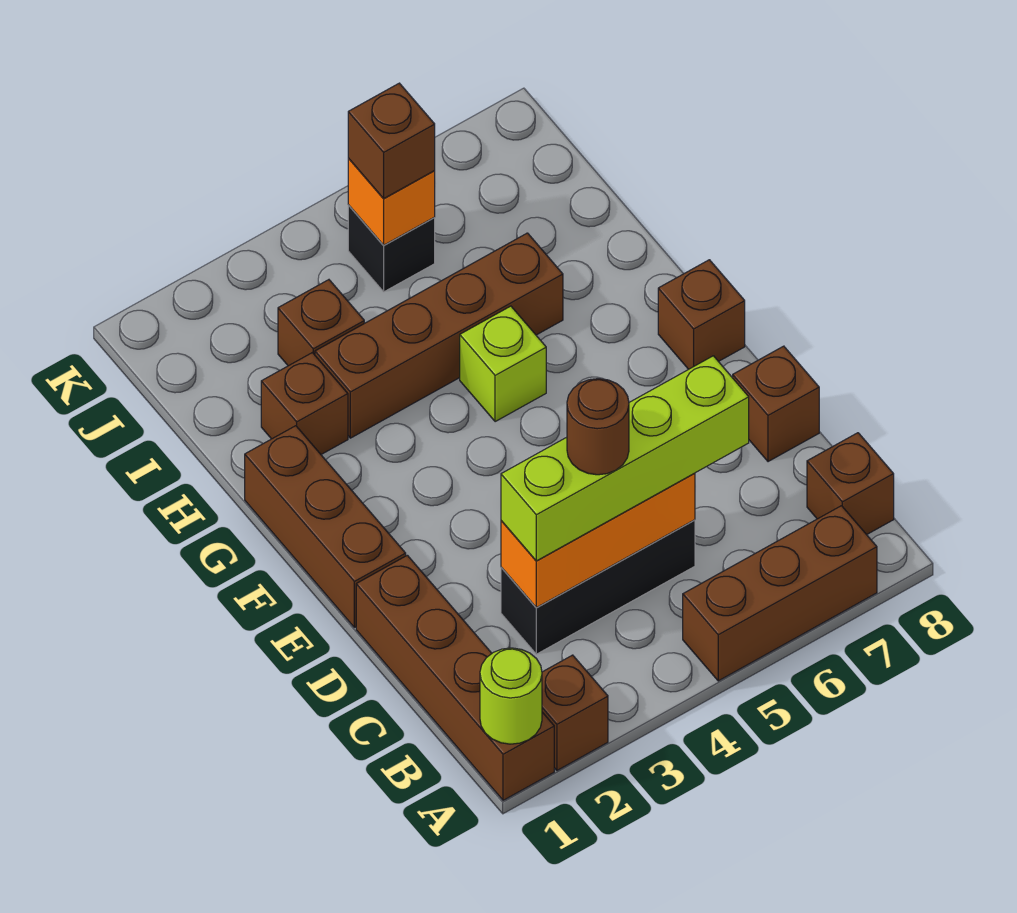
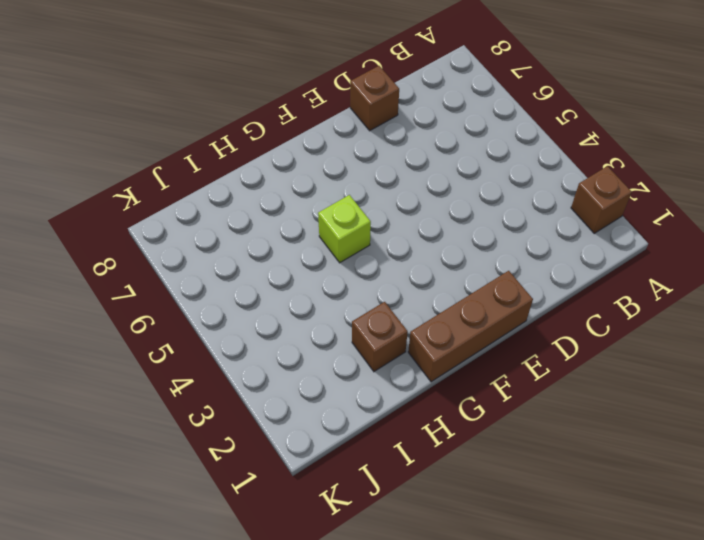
none -> brown brick A1:D1 level 1
none -> brown brick A5:A7 level 1
none -> brown brick B8 level 1

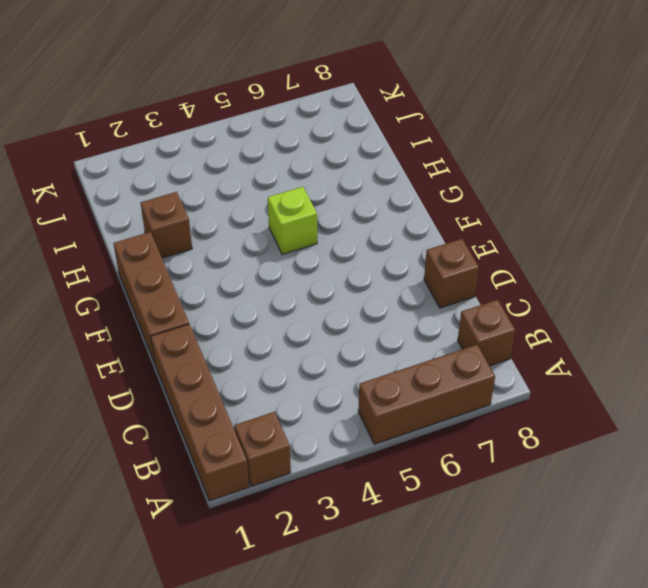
none -> black brick C3:C5 level 1
none -> brown brick F8 level 1
none -> brown brick H3:H6 level 1

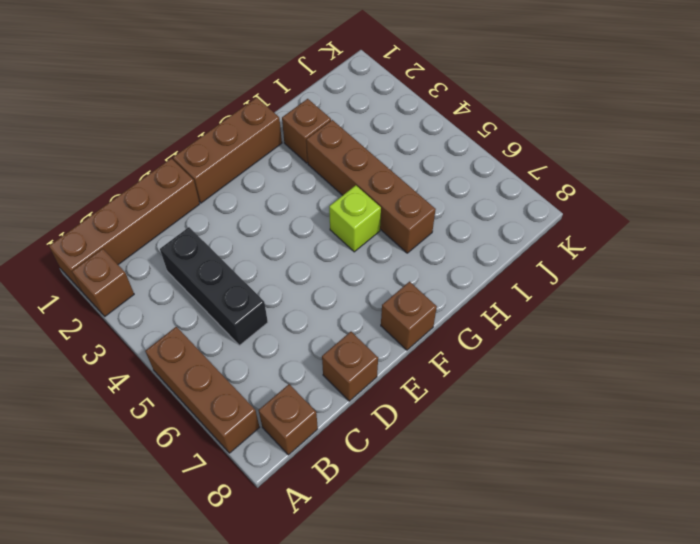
none -> brown brick I3 level 1
none -> black brick J5 level 1
none -> lime round brick A1 level 2

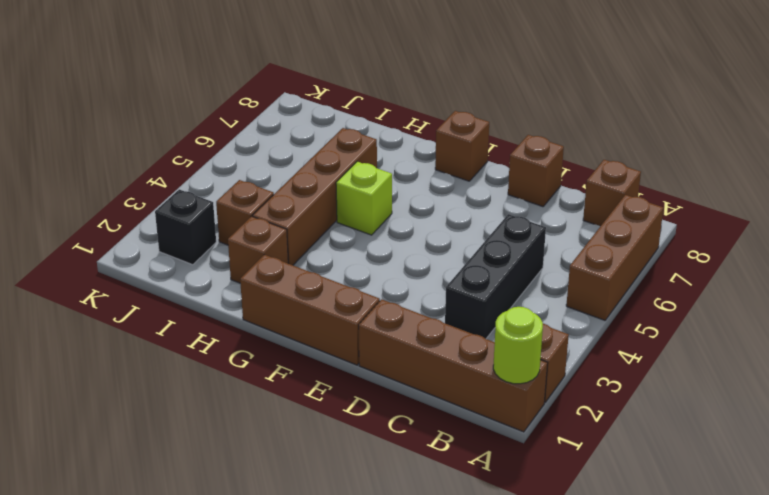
black brick J2 level 1 -> black brick J5 level 1
none -> orange brick C3:C5 level 2
none -> orange brick J5 level 2
none -> lime brick C3:C6 level 3

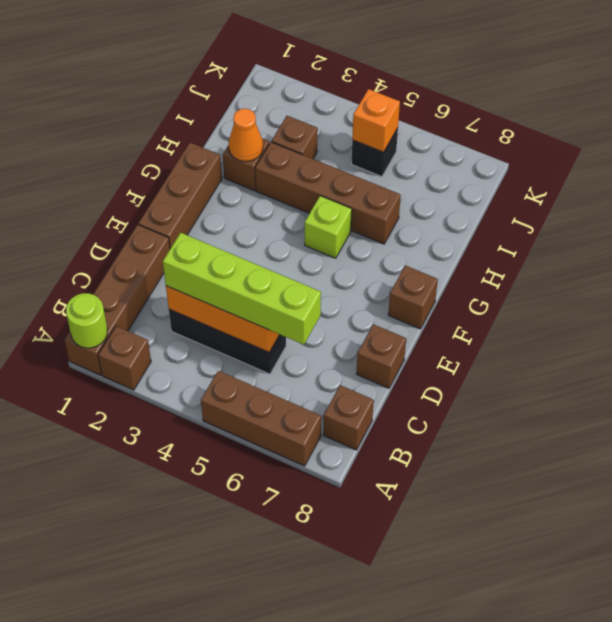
orange cone H2 level 2 -> none
none -> brown brick J5 level 3
none -> brown round brick C4 level 4

